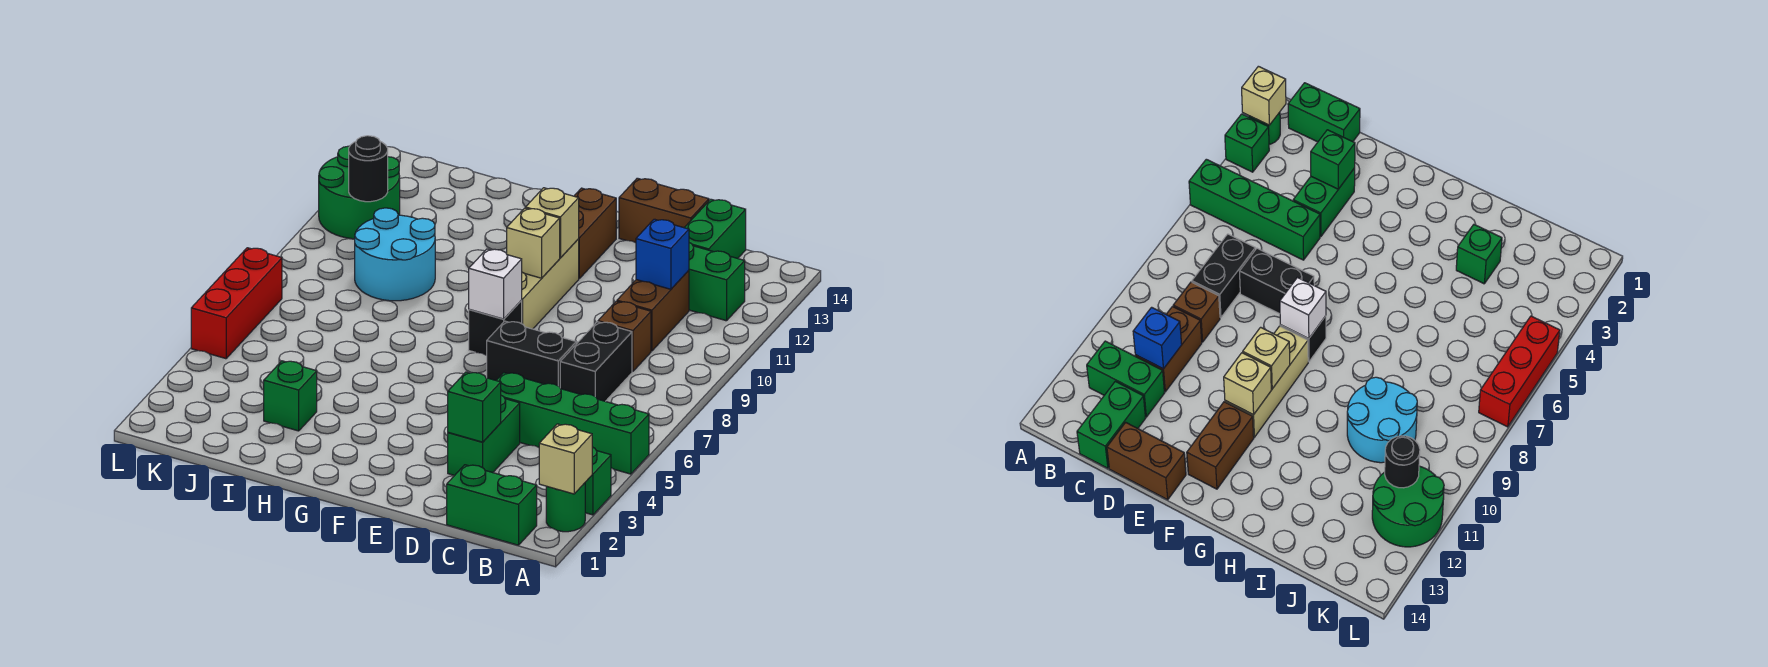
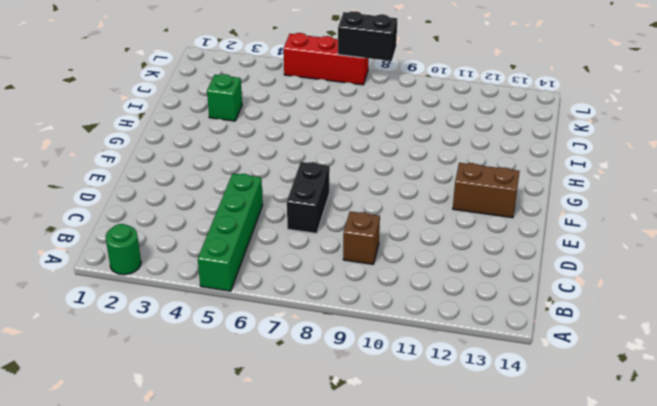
black brick L7:L8 level 2 -> black brick C7:C8 level 1
none -> green brick A3 level 1
none -> green brick B1:C1 level 1
none -> green brick B12:C12 level 1

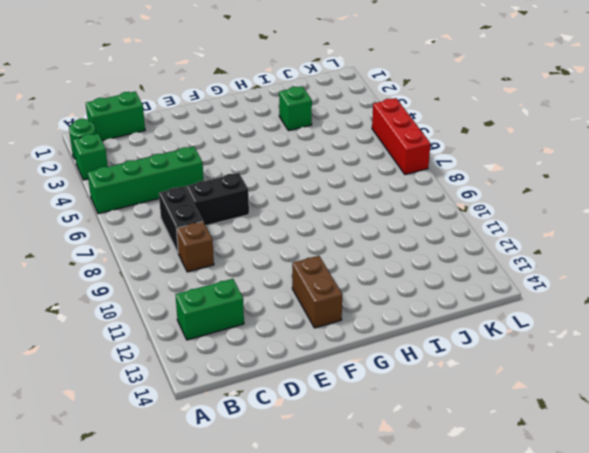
none -> brown brick C10:C11 level 1
none -> green brick C13:C14 level 1
none -> green brick D3:D4 level 1

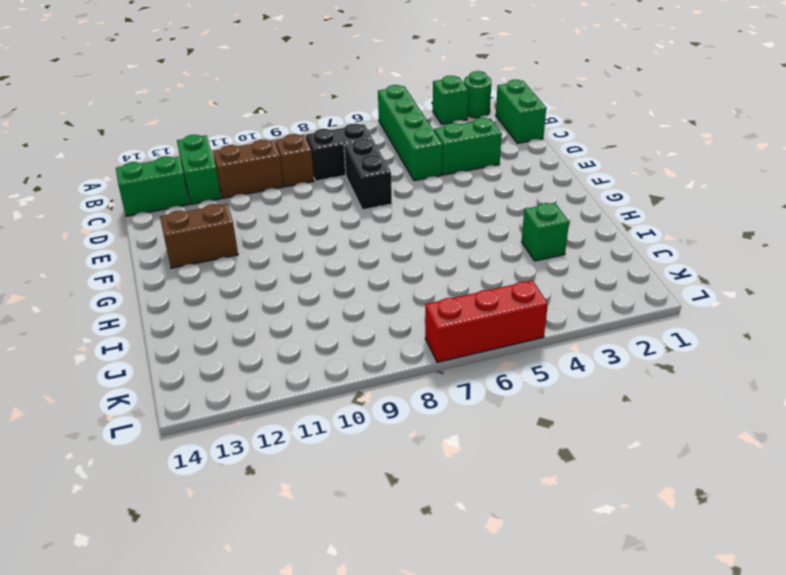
none -> brown brick D14:E14 level 1
none -> black brick F8 level 1
none -> tan brick F9:F11 level 1

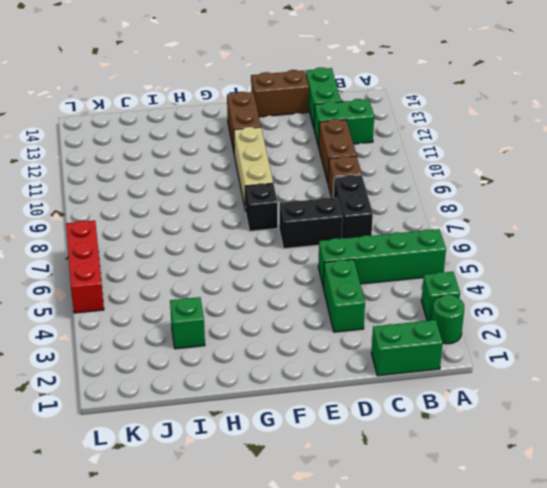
none -> cyan round brick I9:J10 level 1
none -> green round brick K11:L12 level 1
none -> tan brick A2 level 2

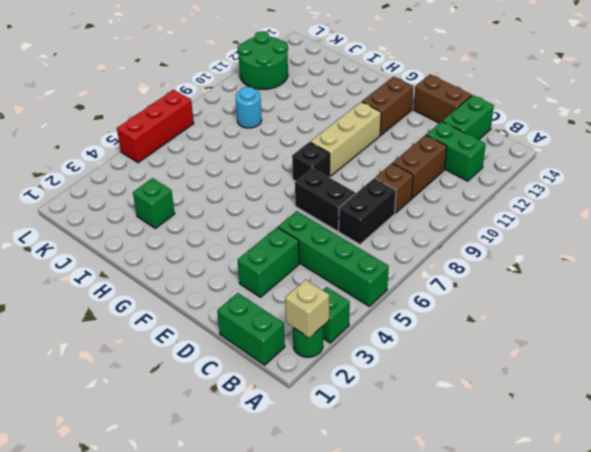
cyan round brick J9 level 1 -> cyan round brick I9:J10 level 1
none -> blue brick C11 level 2
none -> green brick D3 level 2
none -> white brick F8 level 2

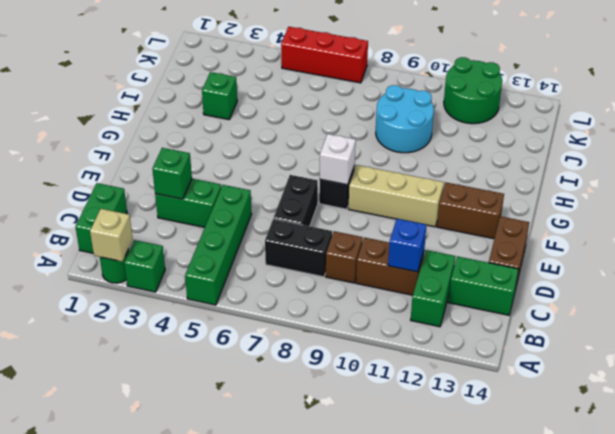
none -> tan brick F10 level 2
none -> tan brick F11 level 2
none -> black round brick K11 level 2

